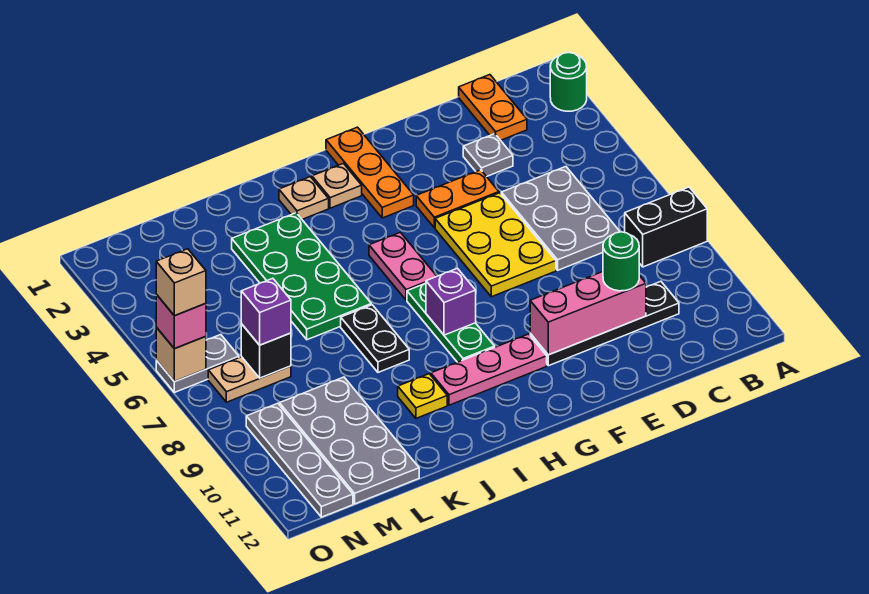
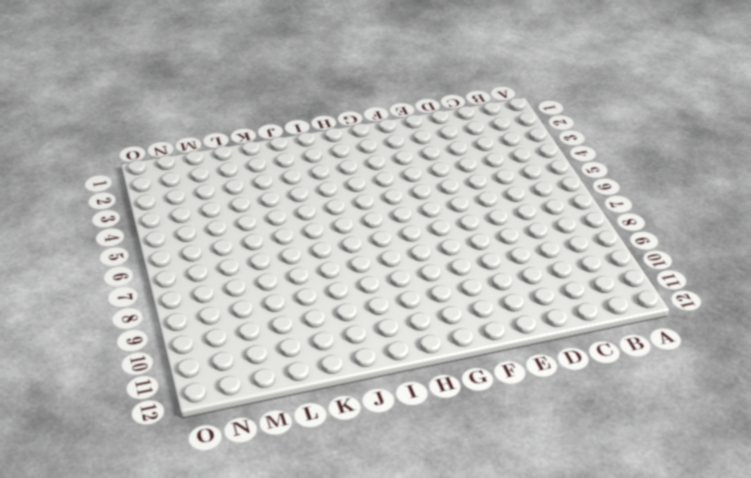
none -> green round brick A2 level 1
none -> black brick A8:B8 level 1
none -> orange plate C1:C2 level 1

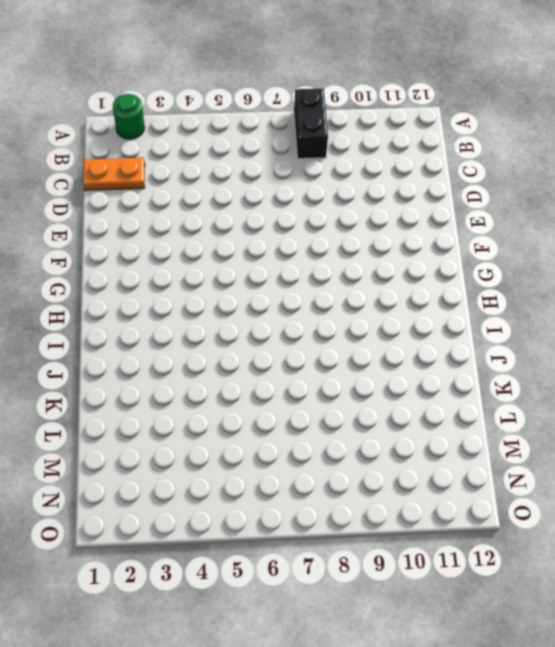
none -> grey plate C5:D7 level 1
none -> black plate C10:F10 level 1
none -> grey plate D3 level 1

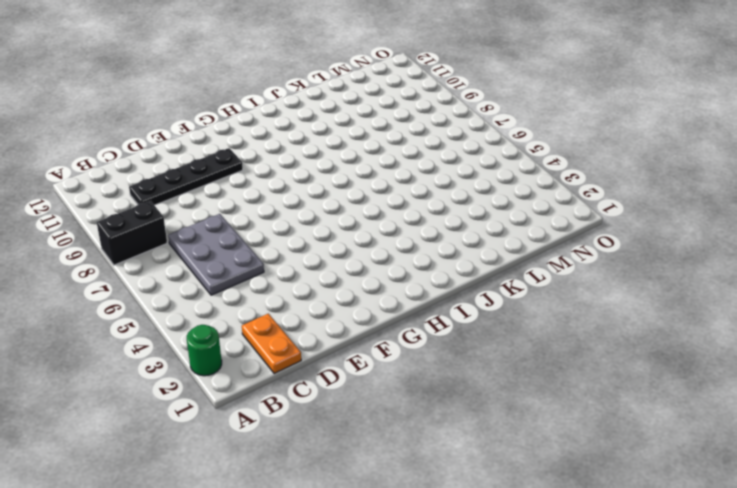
none -> grey plate D3 level 1
none -> orange plate E4:F4 level 1
none -> yellow plate E5:F7 level 1

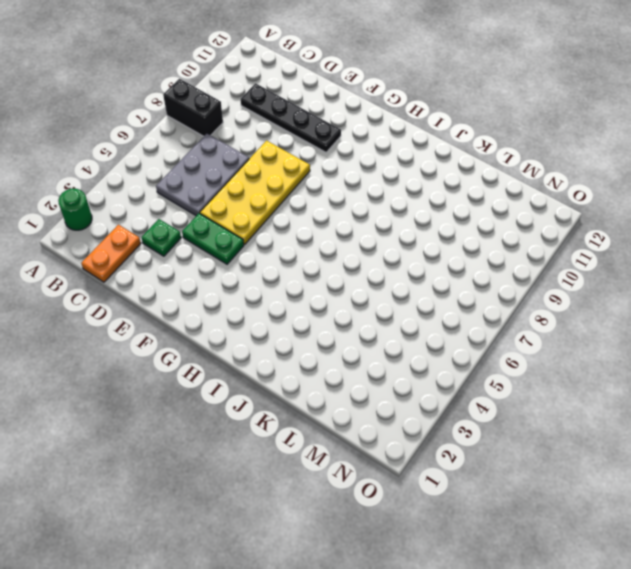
green plate D3 level 1 -> grey plate D3 level 1
green plate E4:F4 level 1 -> orange plate E4:F4 level 1
yellow plate E5:F8 level 1 -> yellow plate E5:F7 level 1
none -> orange plate G1:G3 level 1
none -> pink plate G10:I10 level 1
none -> tan plate H2 level 1

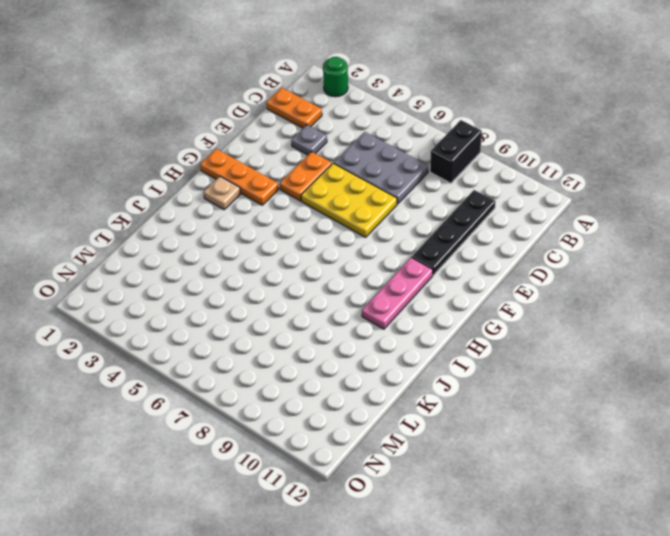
none -> pink plate H5:H6 level 1
none -> green plate H7:H9 level 1
none -> tan plate I2 level 1

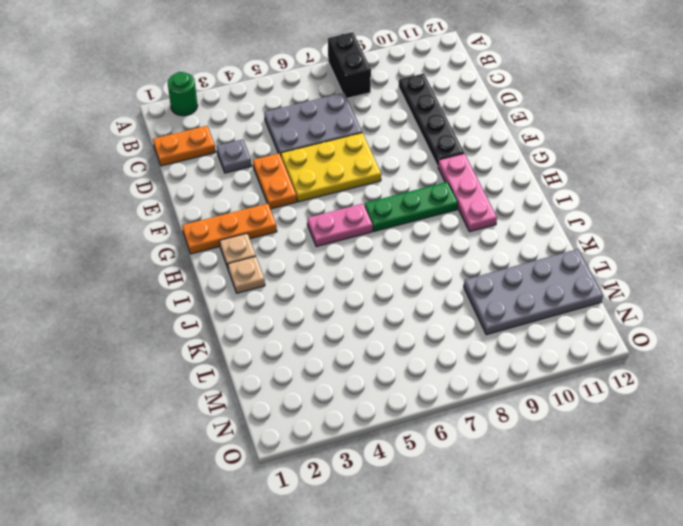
none -> green plate J3:K6 level 1
none -> black plate J7:J8 level 1
none -> yellow plate J10 level 1

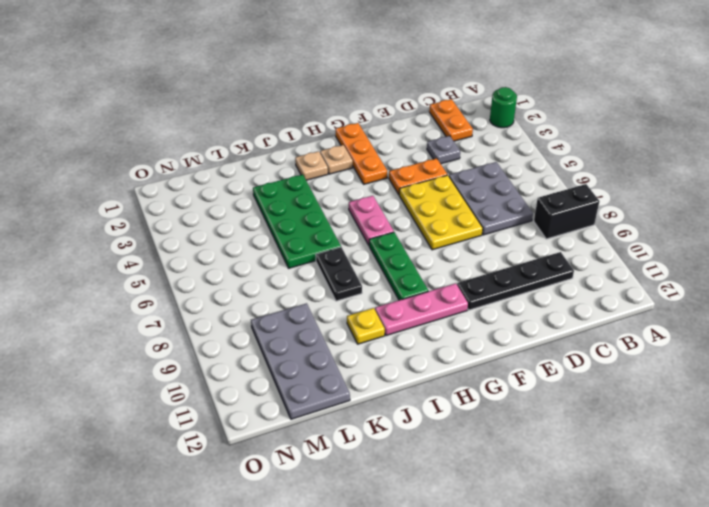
none -> tan plate M7:N7 level 1
none -> grey plate N6:O6 level 1
none -> grey plate N9:N12 level 1

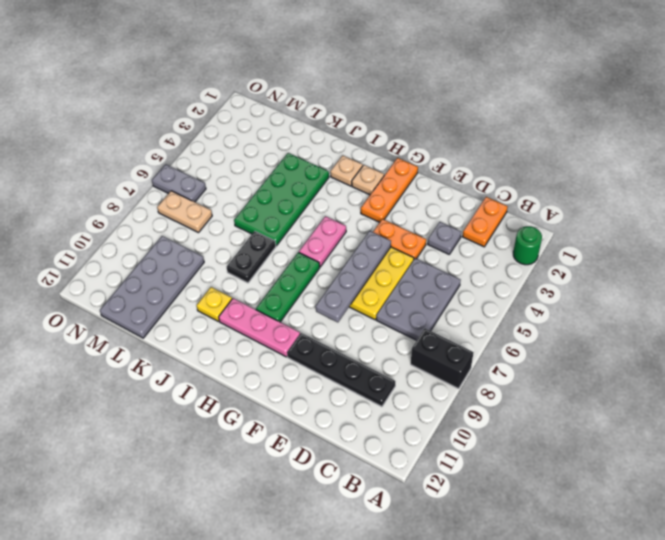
grey plate F5:F8 level 2 -> grey plate N9:N12 level 1
none -> pink brick D10:F10 level 2
none -> purple brick H8 level 2
none -> black brick M7 level 2

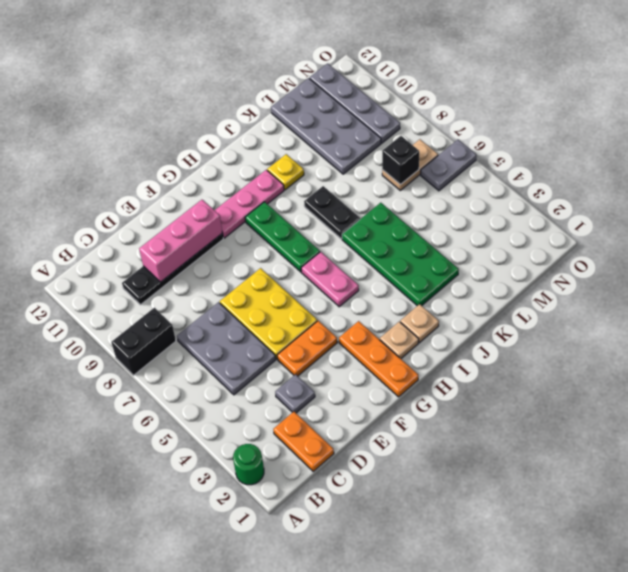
none -> purple brick H8 level 2
none -> tan brick O6 level 2
none -> green round brick D10 level 3

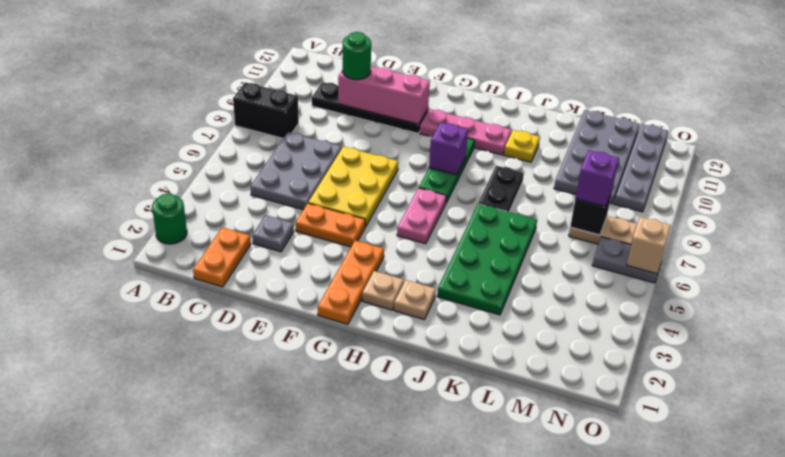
none -> pink brick O6 level 3
none -> tan brick O6 level 4

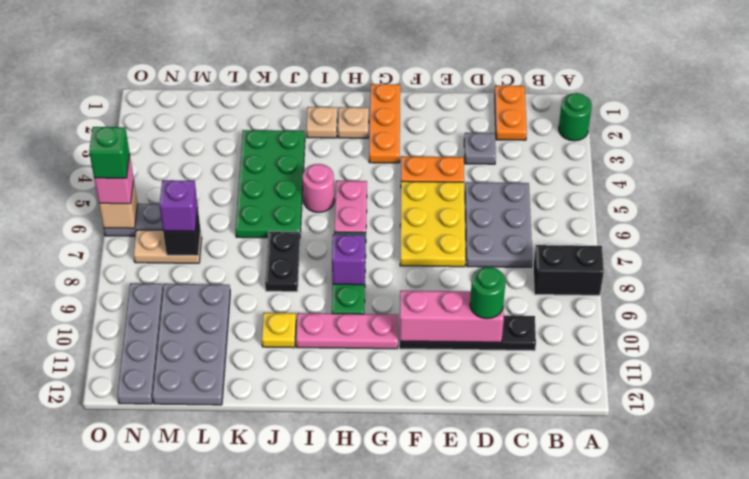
pink round brick I5 level 1 -> none
green brick O6 level 4 -> tan brick O6 level 4

